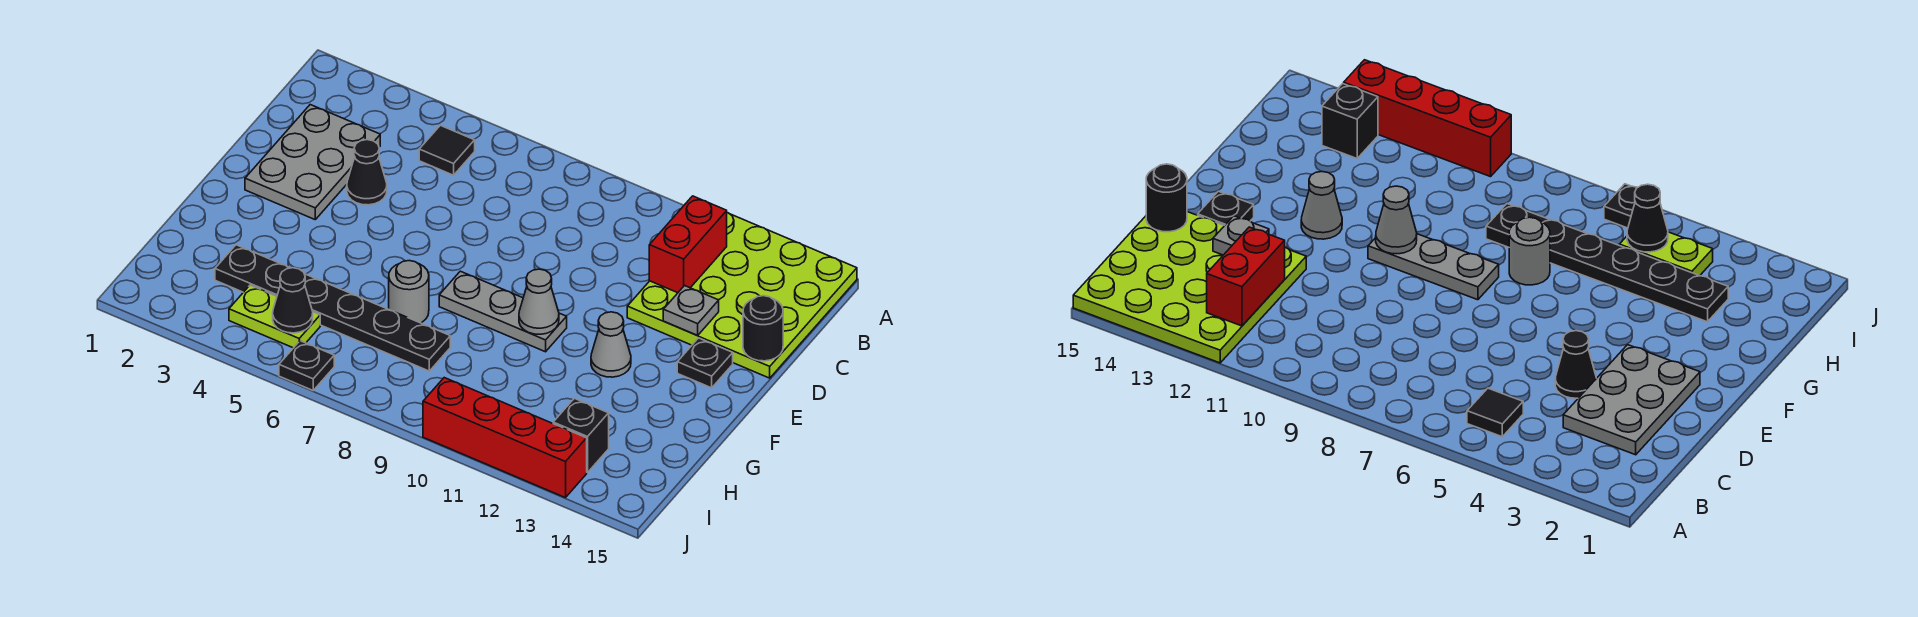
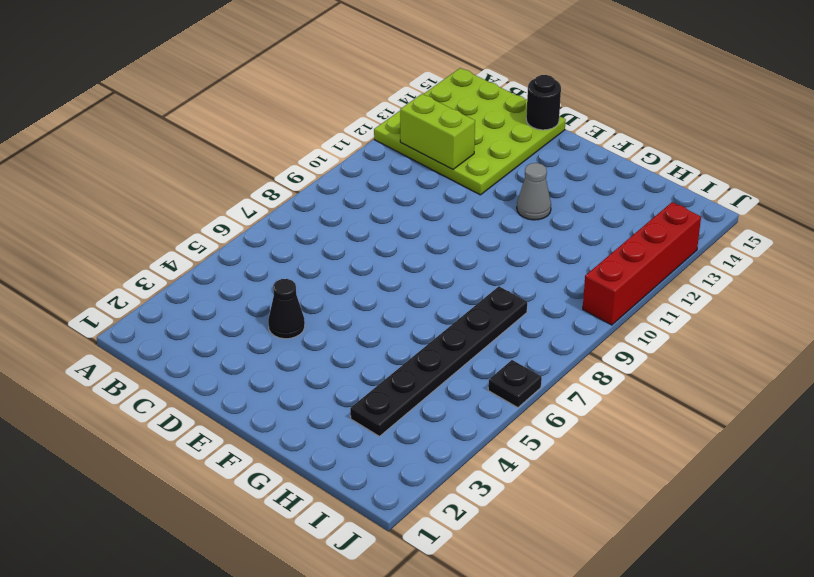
lime brick B12:C12 level 2 -> red brick B12:C12 level 2
none -> black tile B5 level 1
none -> grey plate C2:E3 level 1
none -> black plate E14 level 1

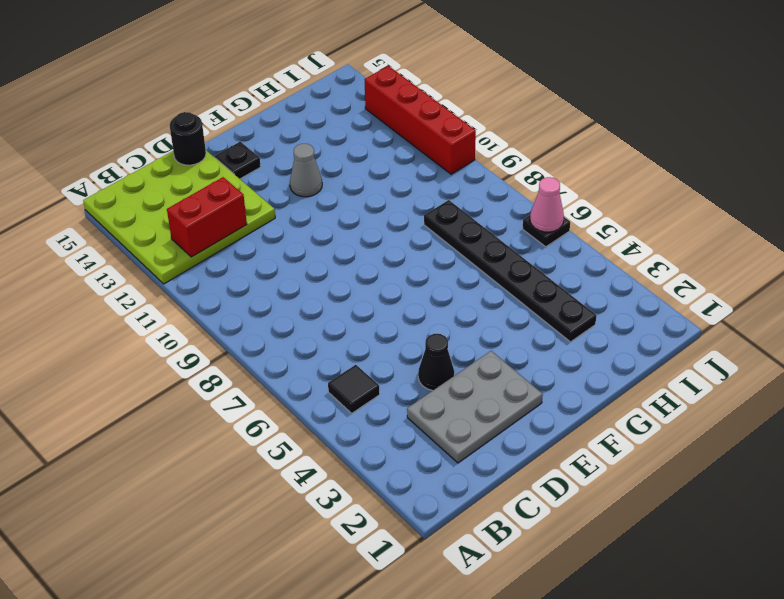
pink cone J6 level 2 -> none
none -> grey plate F8:F10 level 1
none -> grey round brick G7 level 1
none -> lime plate I4:I5 level 1

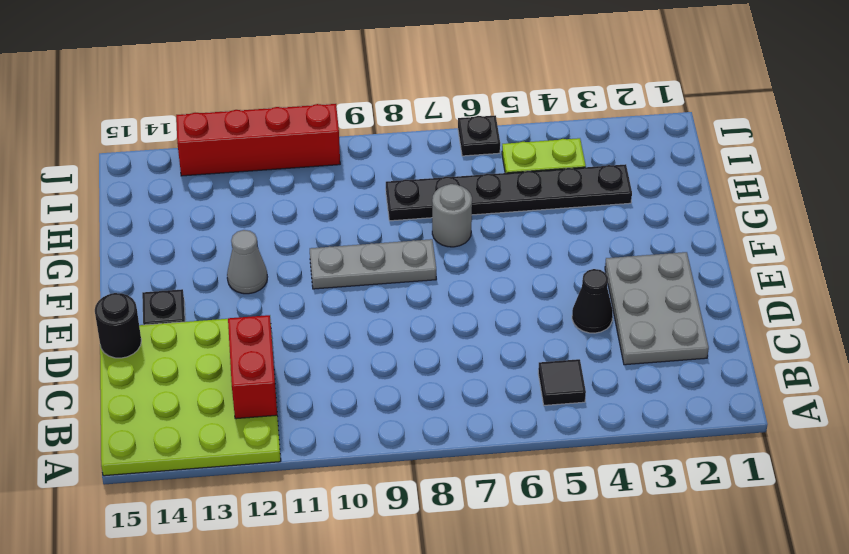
none -> black brick I13 level 1
none -> grey plate D13 level 2
none -> grey cone F10 level 2

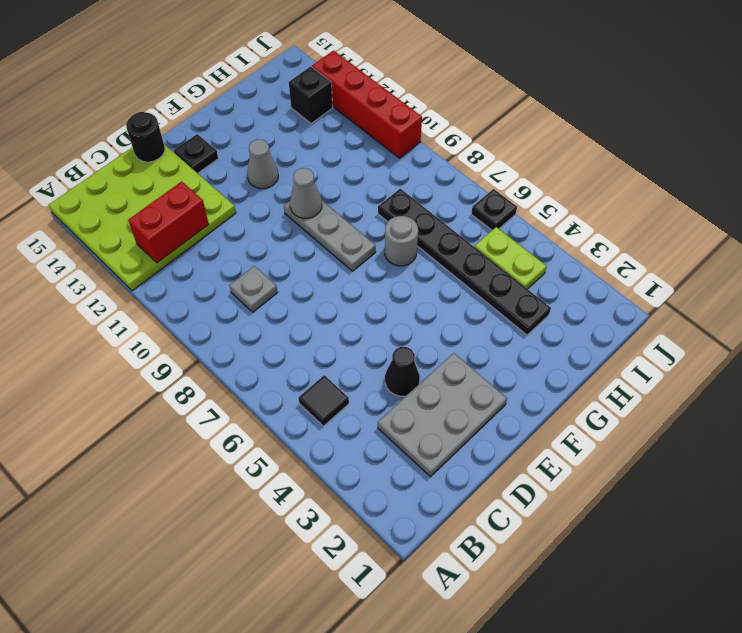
grey plate C9 level 1 -> grey plate D13 level 2
none -> black cone I5 level 2

